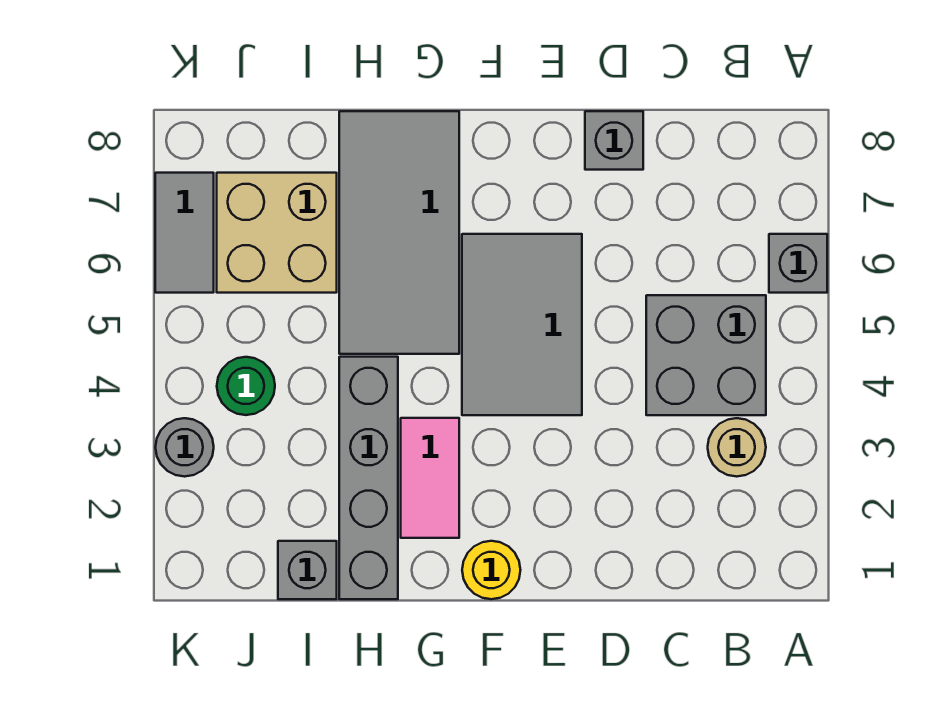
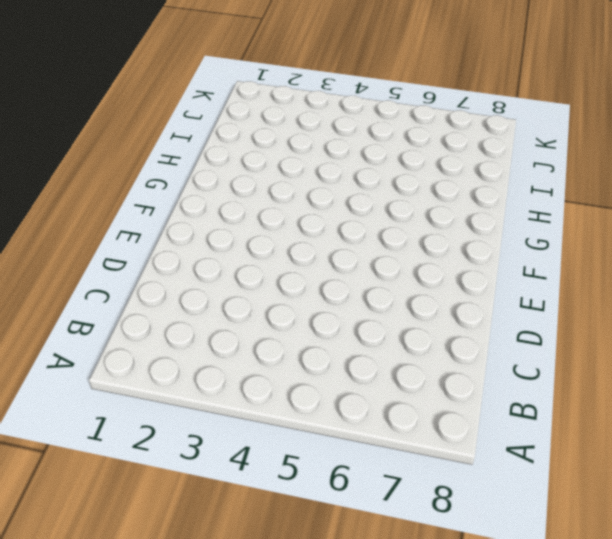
none -> grey brick A6 level 1
none -> tan round brick B3 level 1
none -> grey brick B4:C5 level 1

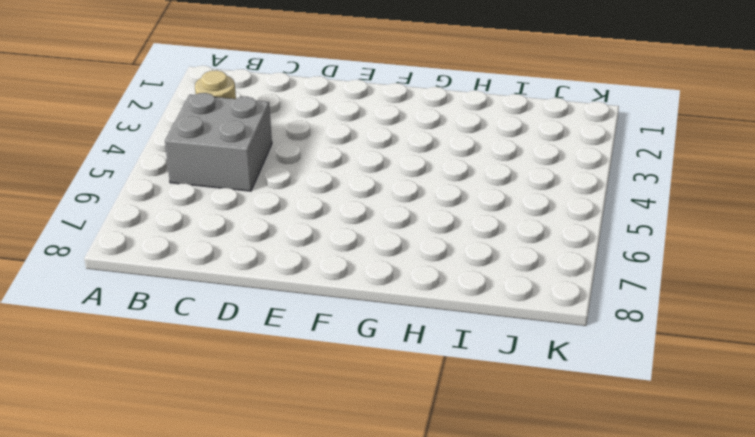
none -> grey brick A6 level 1
none -> grey brick D8 level 1
none -> grey tile E4:F6 level 1

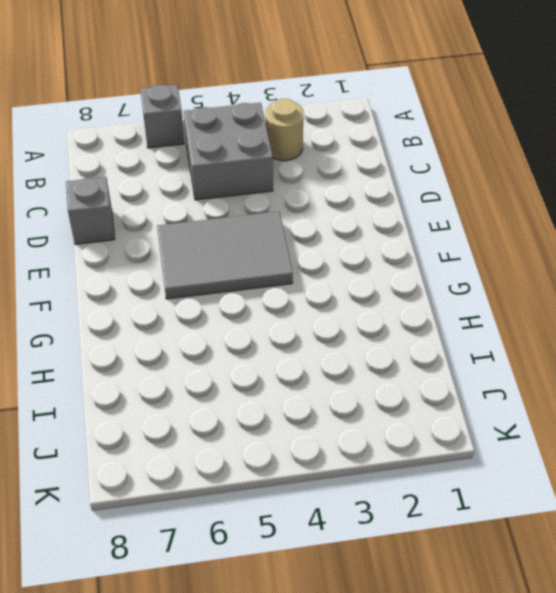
none -> yellow round brick F1 level 1
none -> pink tile G2:G3 level 1
none -> grey tile G5:H8 level 1

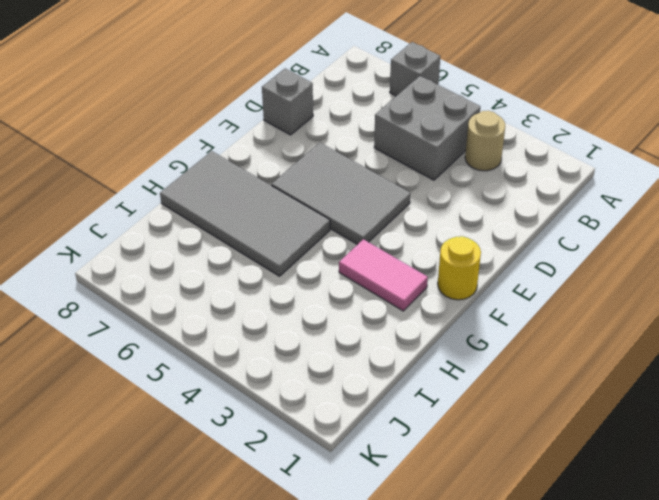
none -> grey brick H1:H4 level 1
none -> grey brick I1 level 1
none -> tan brick I6:J7 level 1

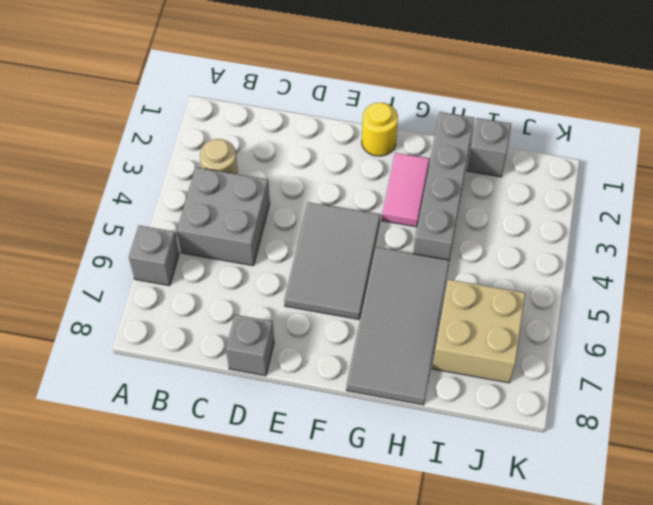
none -> green round brick J4 level 1
none -> grey round brick K3 level 1
none -> grey tile K6:K7 level 1

